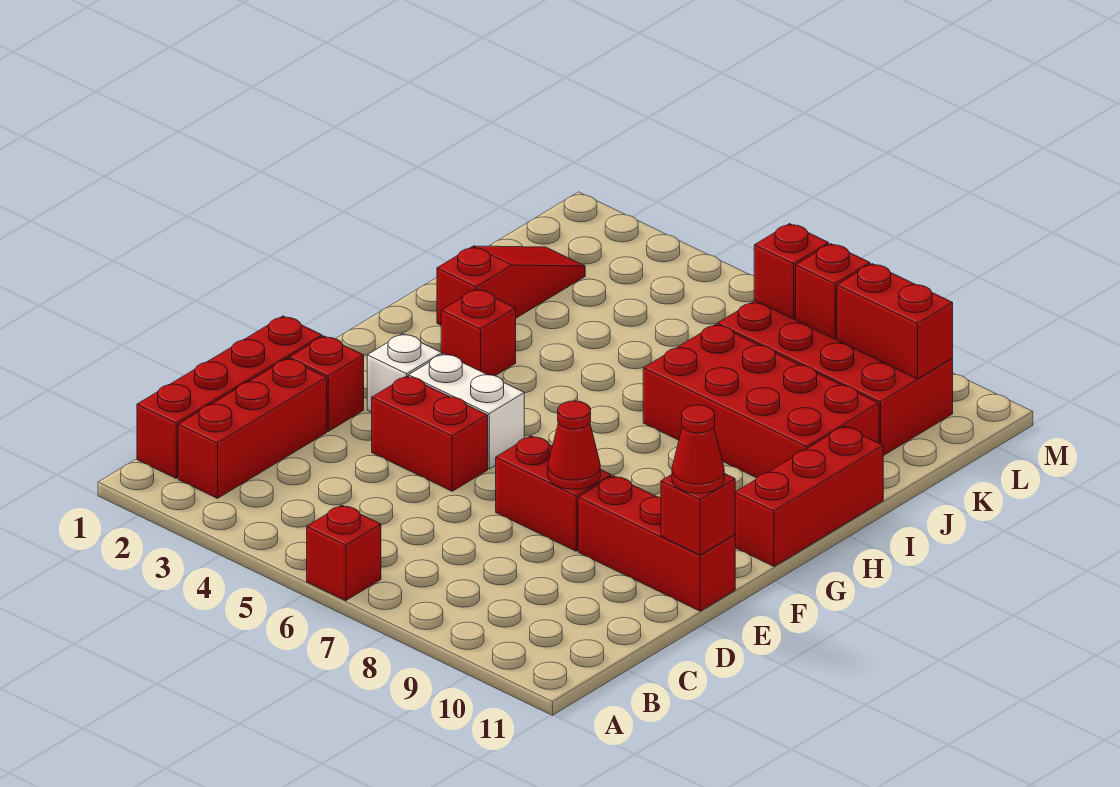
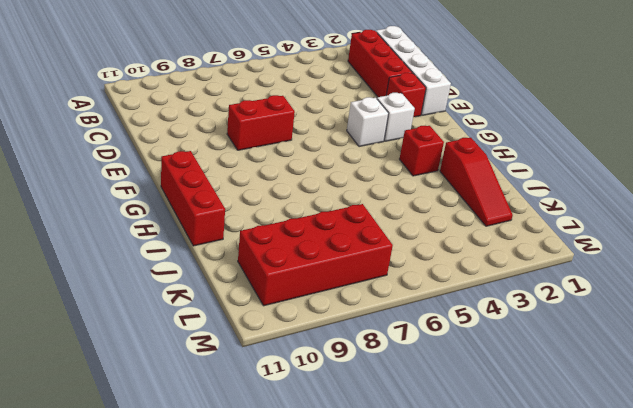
white brick B1:E1 level 1 -> red brick B1:E1 level 1
white brick F4 level 1 -> white brick F4:F5 level 1
none -> red brick A6 level 1
none -> red brick E4:E5 level 1
none -> red brick E9:E11 level 1

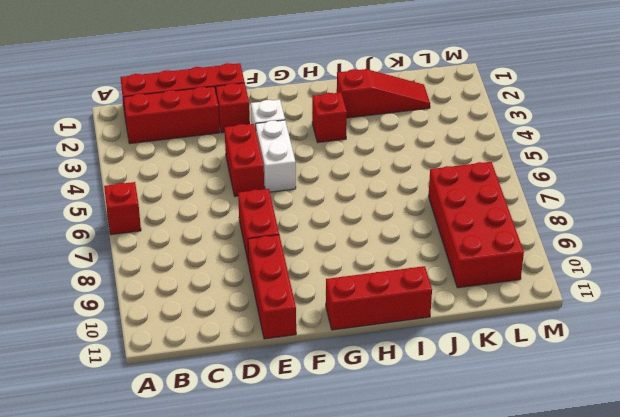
none -> red brick I7:J10 level 1
none -> red cone E8 level 2
none -> red brick E11 level 2

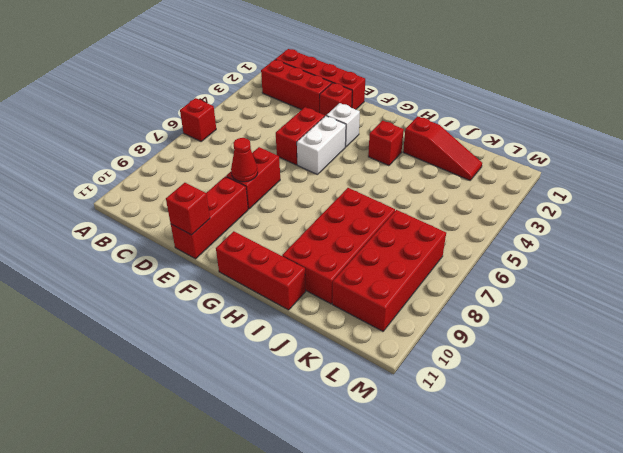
none -> red brick L7 level 2
none -> red brick L8 level 2
none -> red brick L9:L10 level 2

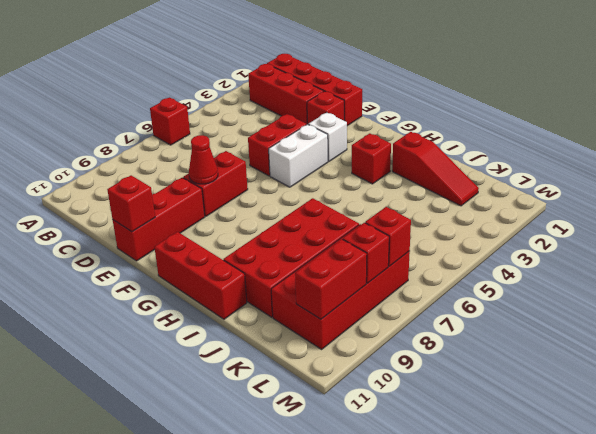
none -> red cone E11 level 3

